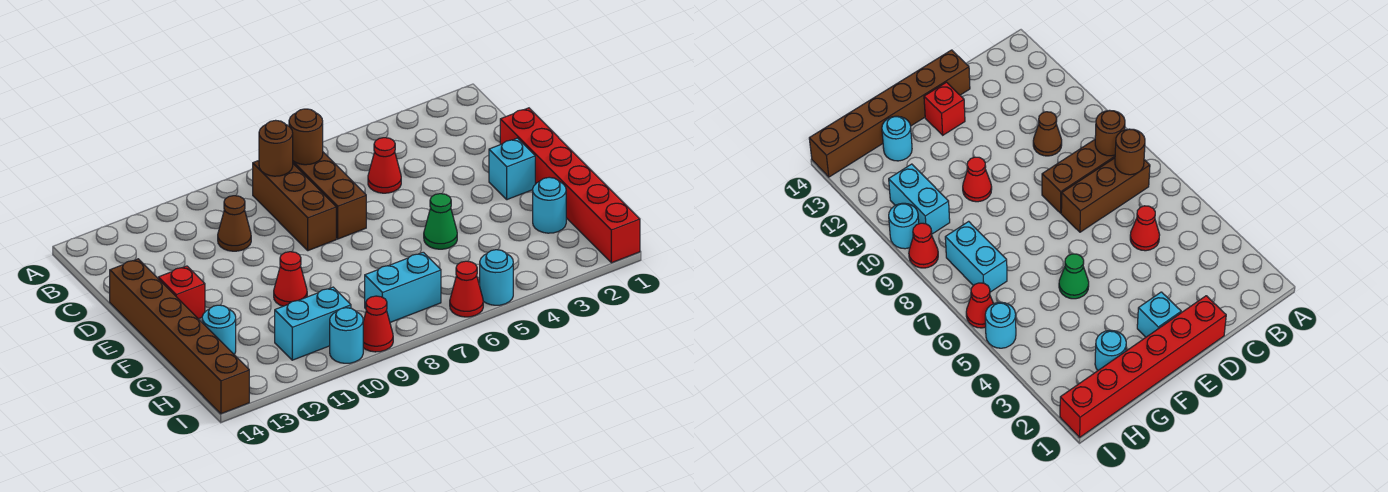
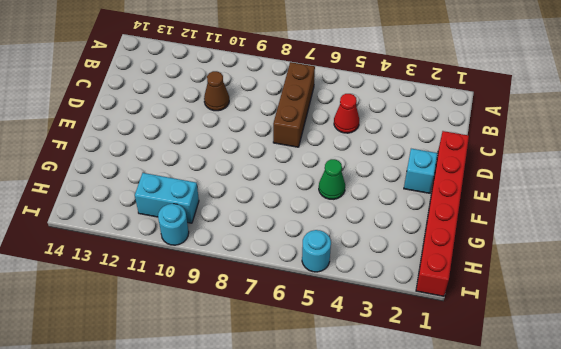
none -> brown brick B8:D8 level 1
none -> brown brick D14:I14 level 1
none -> red brick E13 level 1

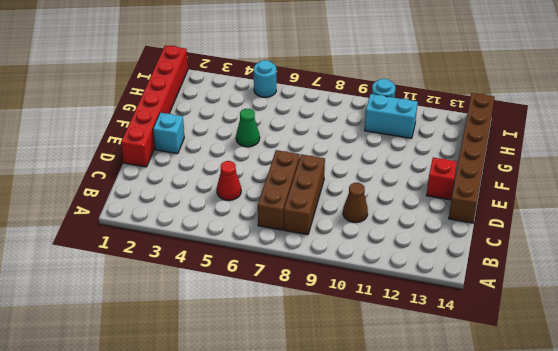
none -> red cone F10 level 1
none -> cyan round brick G2 level 1
none -> cyan round brick G13 level 1

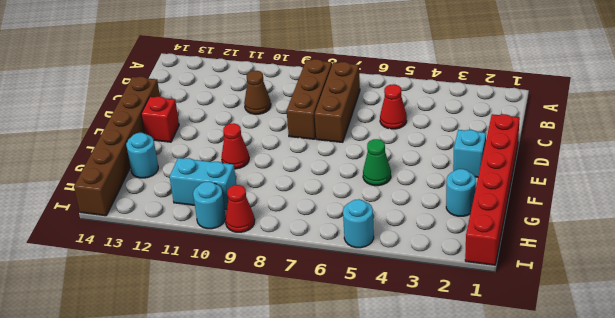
none -> cyan brick H7:H8 level 1
none -> red cone I6 level 1
none -> brown round brick B7 level 2

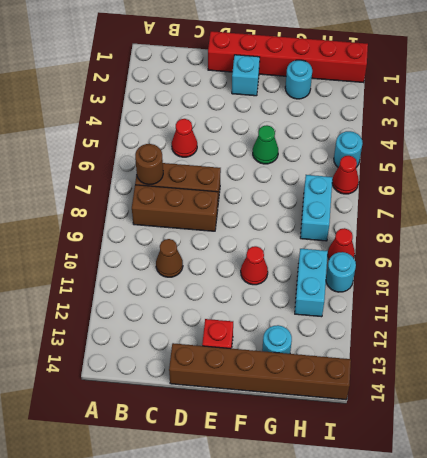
none -> brown round brick B8 level 2

